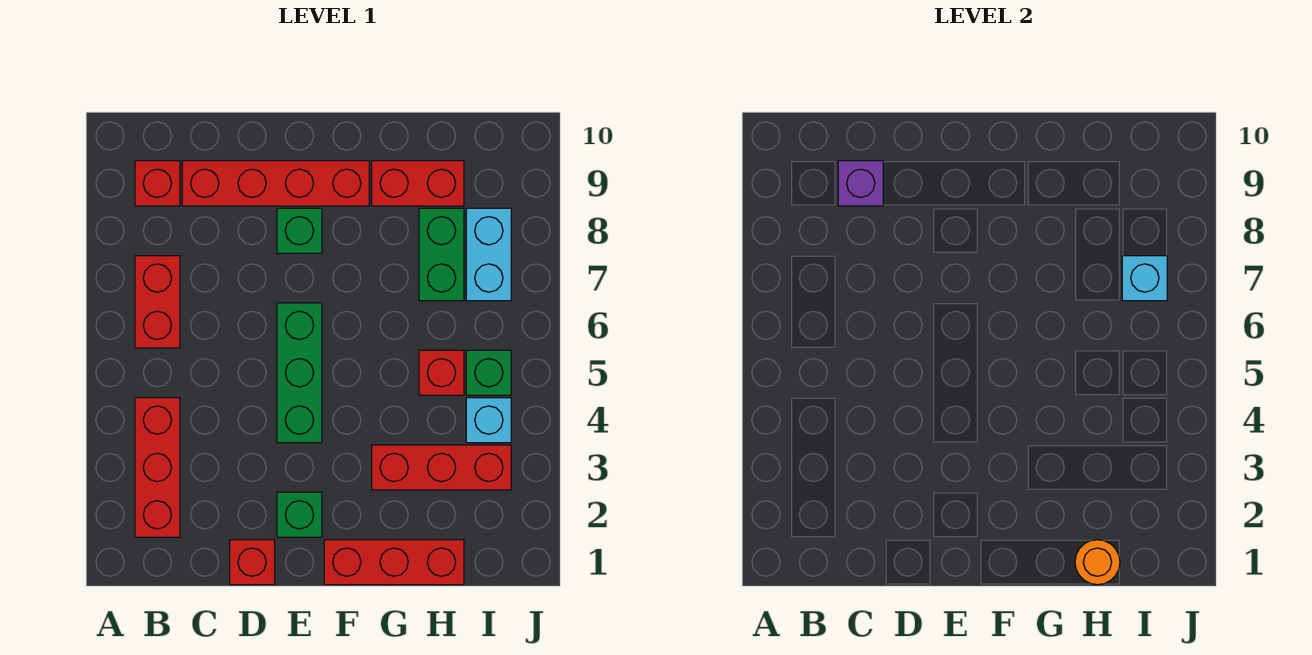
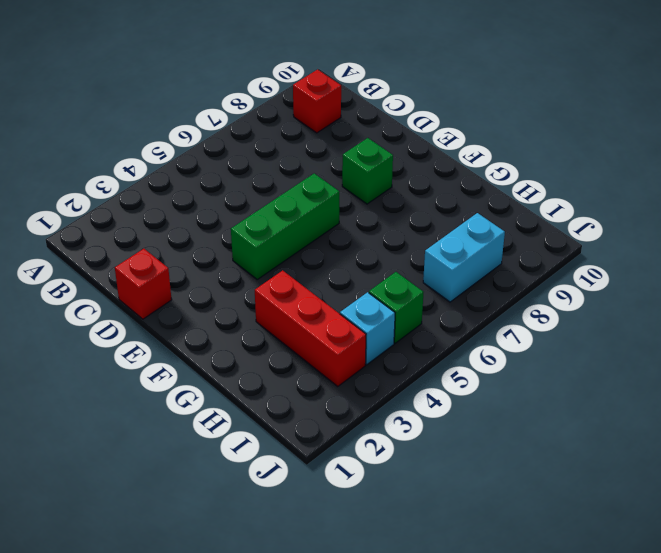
none -> red brick B2:B4 level 1
none -> red brick B6:B7 level 1
none -> red brick C9:F9 level 1

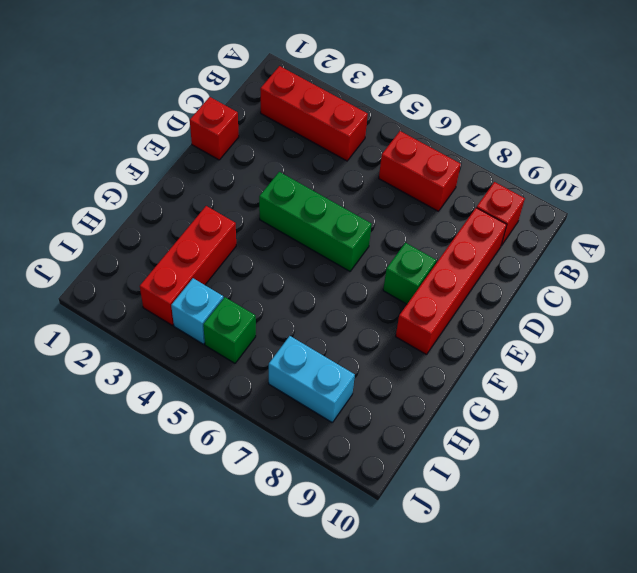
none -> green brick E2 level 1
none -> red brick F1:H1 level 1
none -> red brick G9:H9 level 1

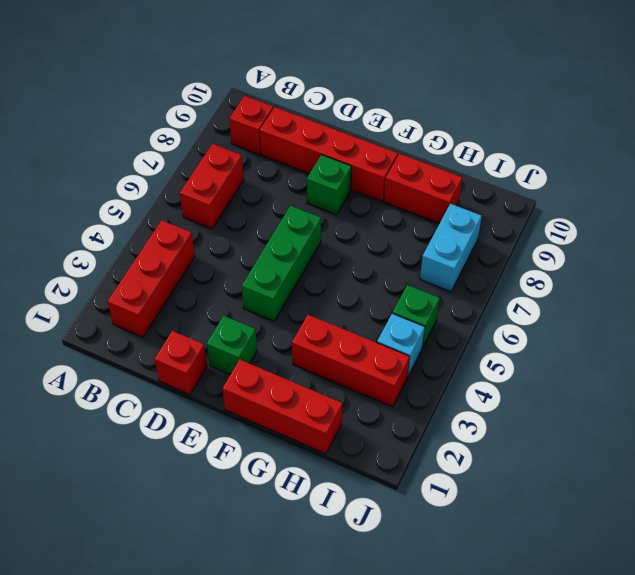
none -> red brick H5 level 1
none -> green brick H7:H8 level 1
none -> purple brick C9 level 2

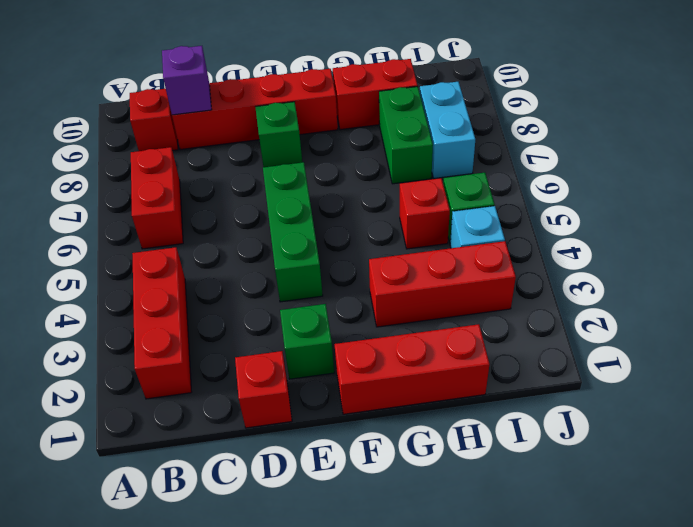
none -> orange round brick H1 level 2
none -> cyan brick I7 level 2

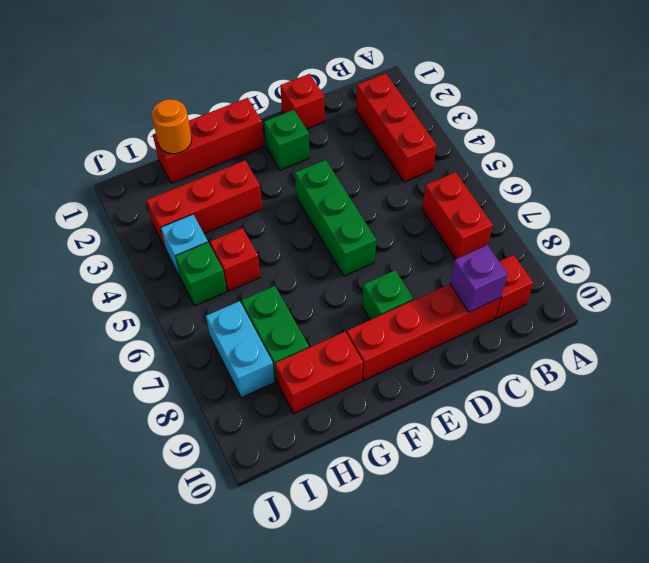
none -> cyan brick I7 level 2

